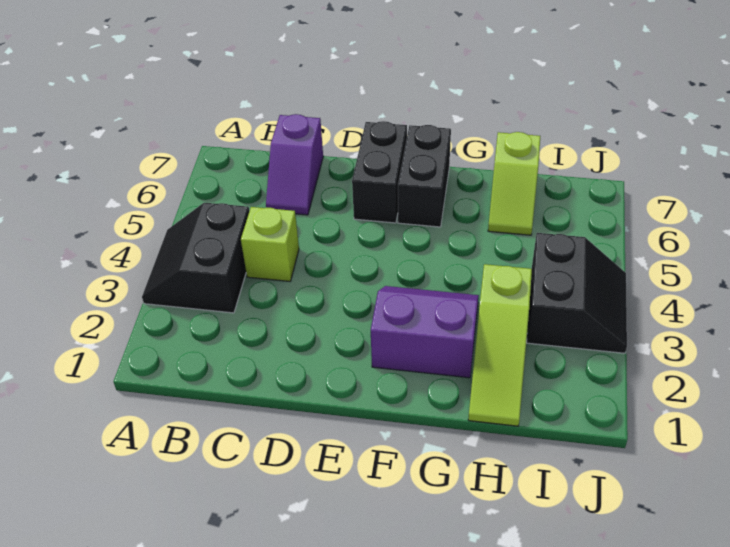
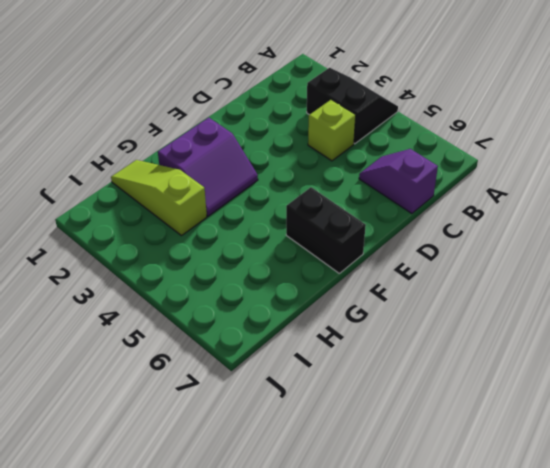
none -> black brick E6:E7 level 1
none -> lime slope H6:H7 level 1 top 7

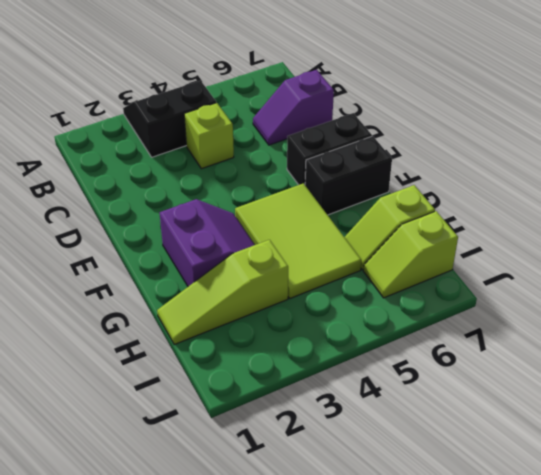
lime tile F4:H5 level 1 -> none
lime slope I6:I7 level 1 top 7 -> none
none -> black slope I3:J4 level 1 top I

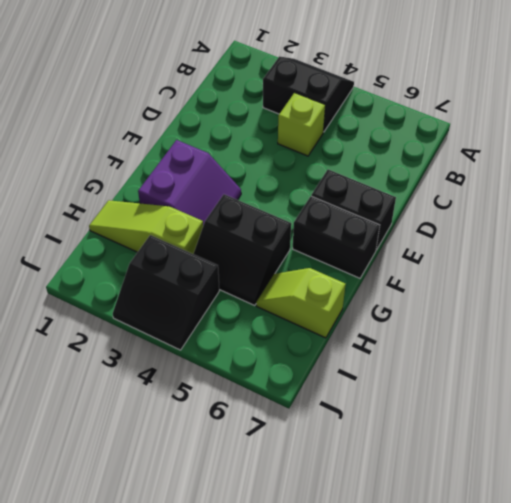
black slope G4:H5 level 1 top G -> none
none -> purple slope C6:C7 level 1 top 7

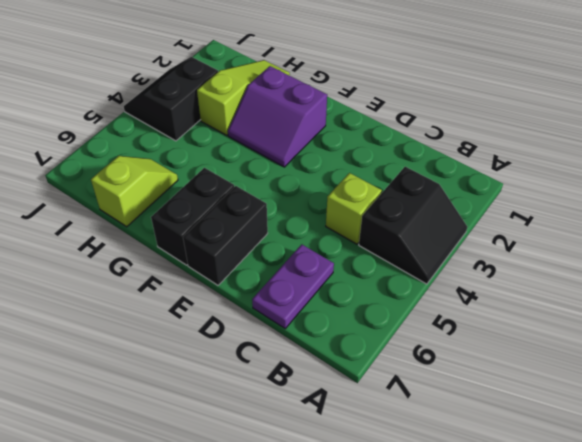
purple plate C6:C7 level 1 -> purple slope C6:C7 level 1 top 7

